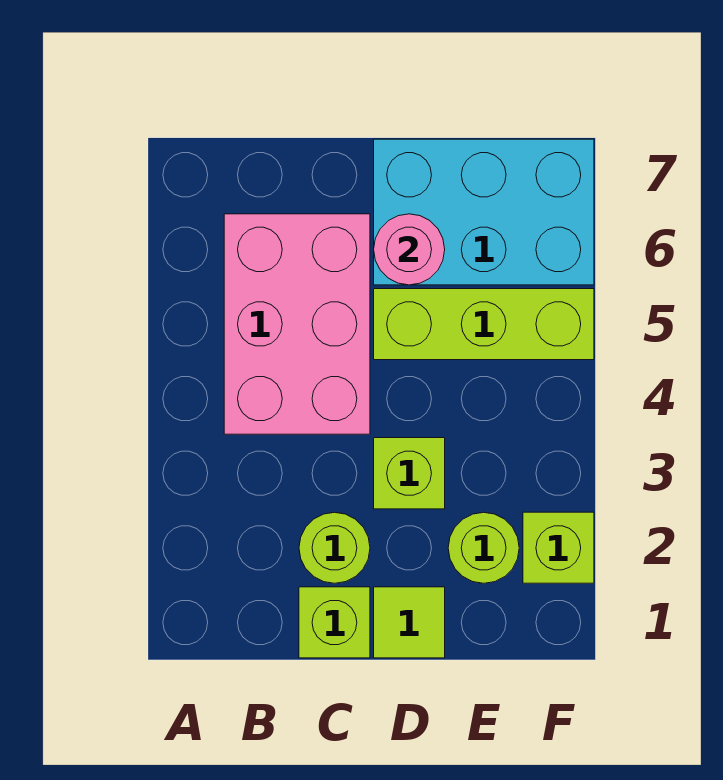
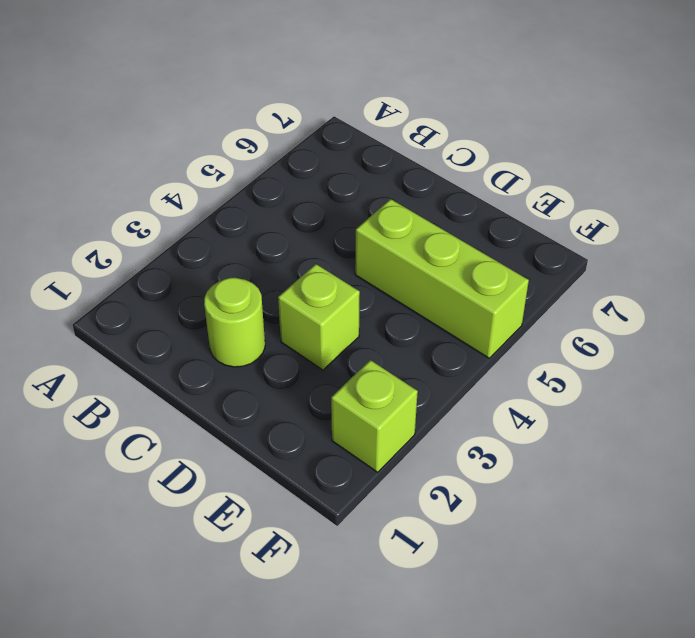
none -> pink brick B4:C6 level 1
none -> lime brick C1 level 1

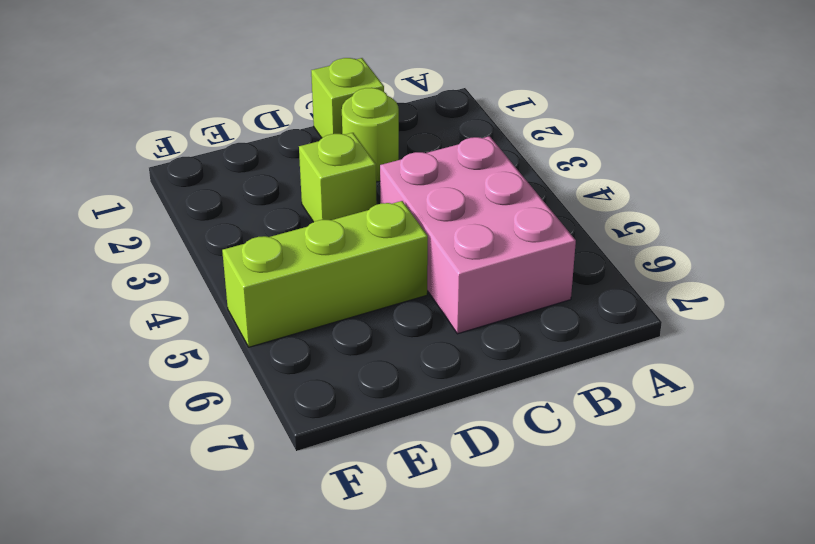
none -> lime tile D1 level 1
none -> cyan brick D6:F7 level 1

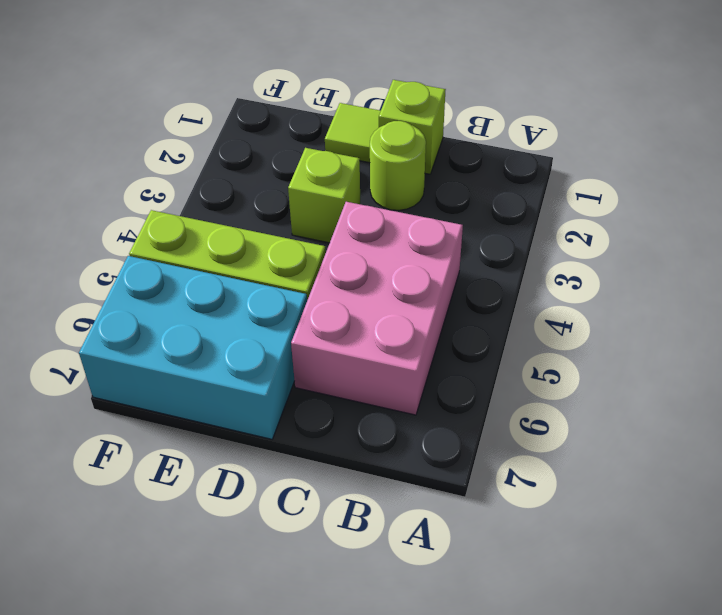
none -> lime round brick E2 level 1
none -> lime brick F2 level 1

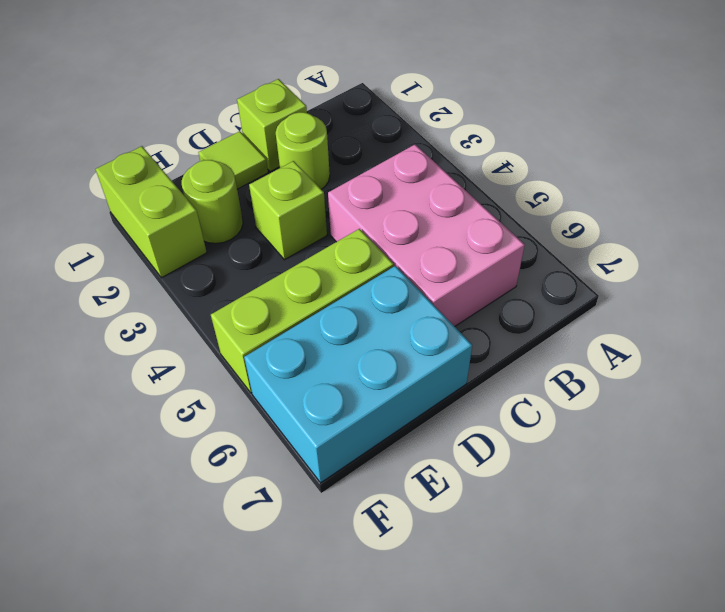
lime brick F1:F2 level 1 -> lime brick F2 level 1
none -> pink round brick D6 level 2

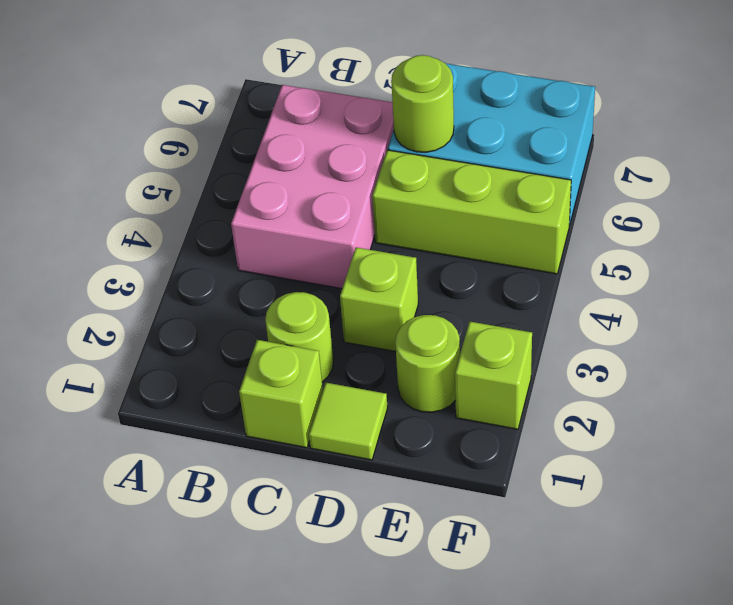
lime round brick D6 level 2 -> pink round brick D6 level 2

